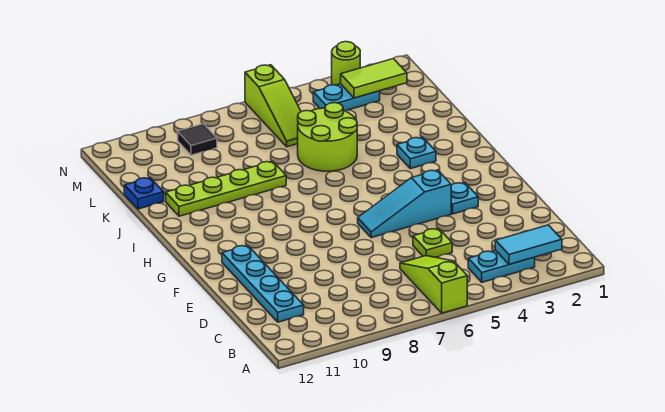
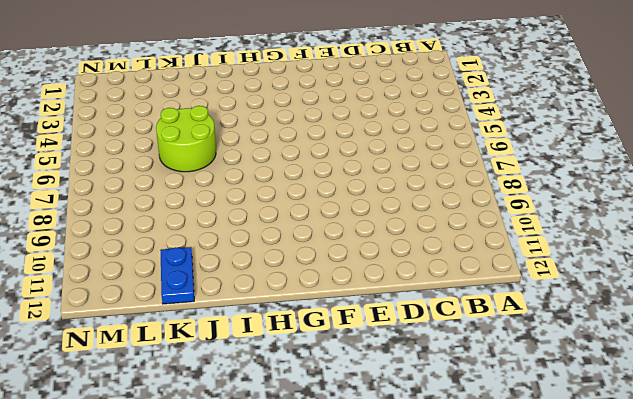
blue plate K11:K12 level 1 -> blue plate K12 level 1
none -> lime slope A6:C6 level 1 top A
none -> cyan plate B3:B4 level 1
none -> cyan plate C11:F11 level 1

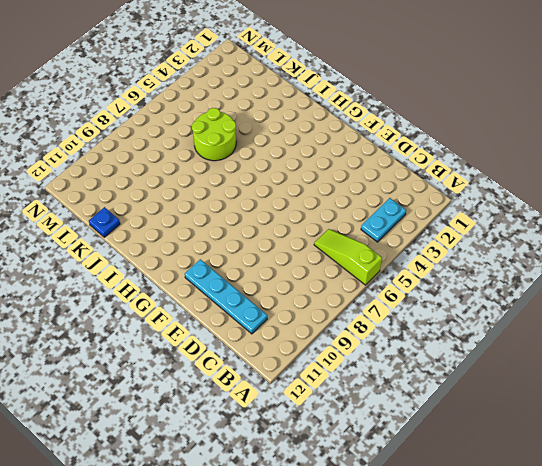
none -> lime plate D5 level 1
none -> cyan plate F3 level 1
none -> cyan slope F4:F6 level 1 top 4

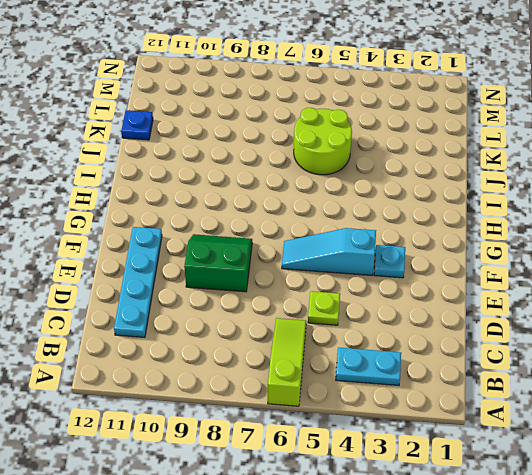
green slope E8:F9 level 1 top E -> none
none -> cyan plate I3 level 1
none -> lime plate J8:J11 level 1
none -> lime slope L6:N6 level 1 top N

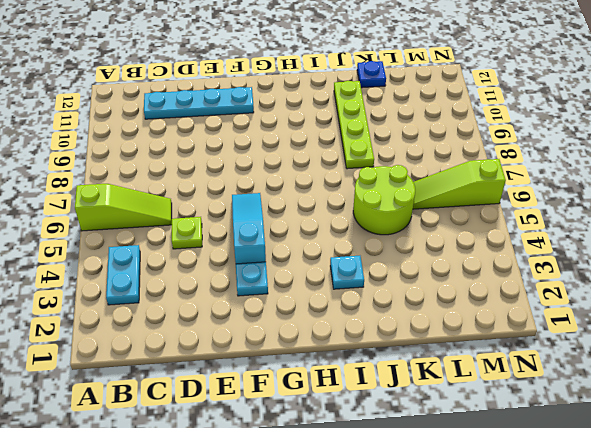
none -> cyan plate M3:M4 level 1
none -> black tile M9 level 1
none -> lime round brick N3 level 1

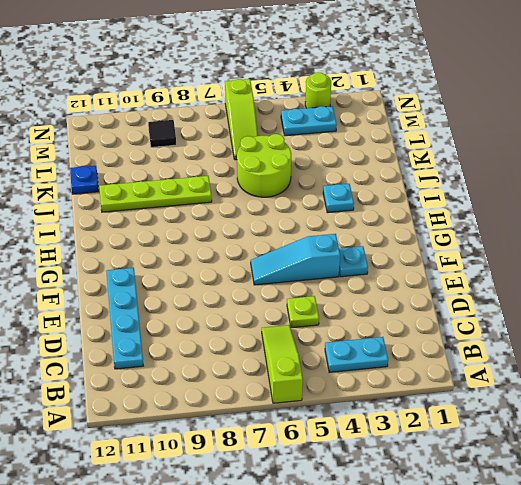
none -> cyan tile B2:B3 level 2
none -> lime tile M2:M3 level 2

